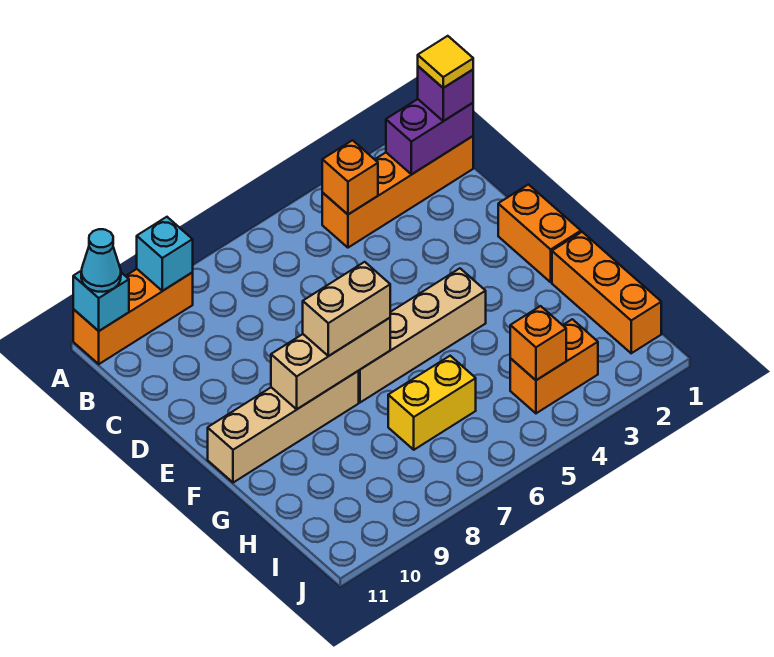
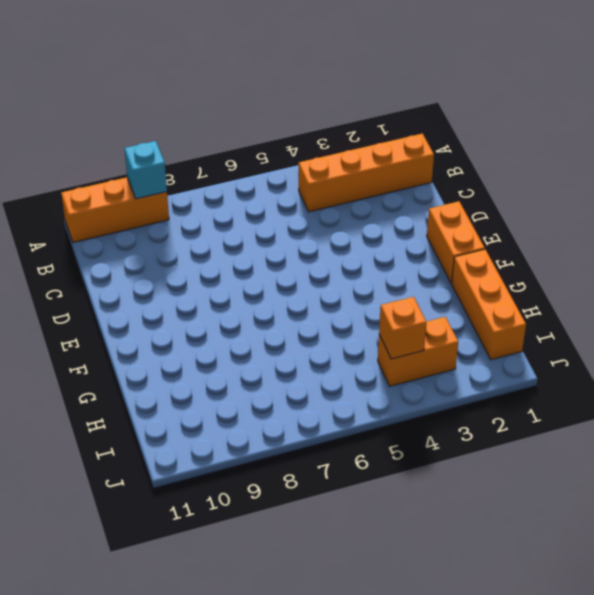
none -> tan brick F4:F7 level 1
none -> tan brick F8:F11 level 1
none -> yellow brick H6:H7 level 1

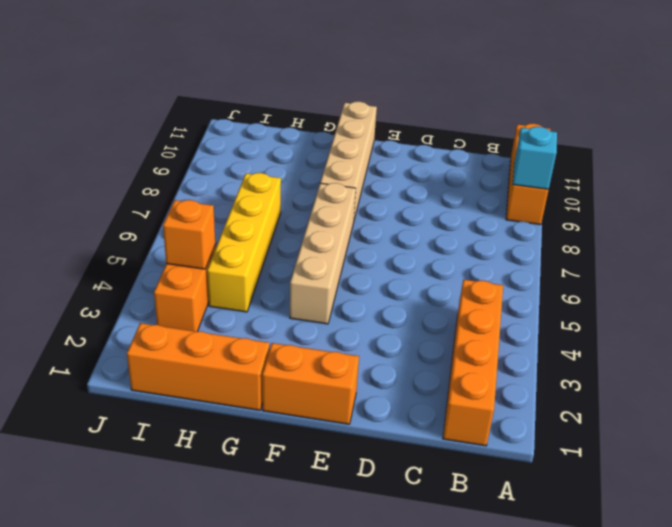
yellow brick H4:H7 level 1 -> yellow brick H6:H7 level 1
none -> cyan brick A11 level 2
none -> purple brick B1:B2 level 2
none -> orange brick B4 level 2

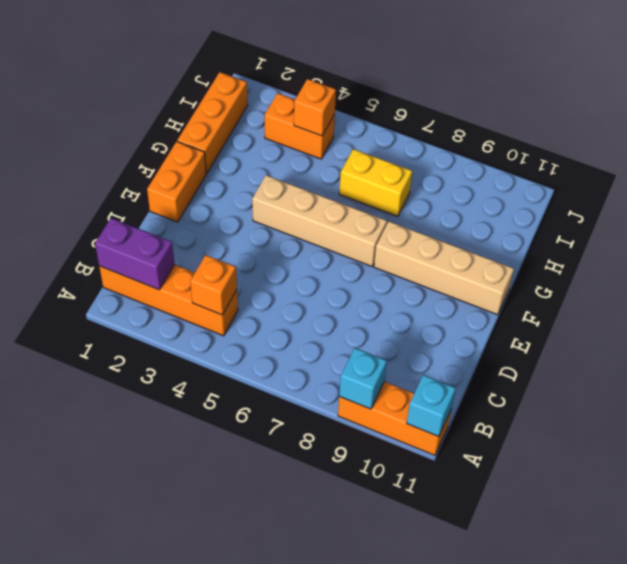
none -> tan brick F7:F9 level 2
none -> cyan cone A11 level 3
none -> purple brick B1 level 3

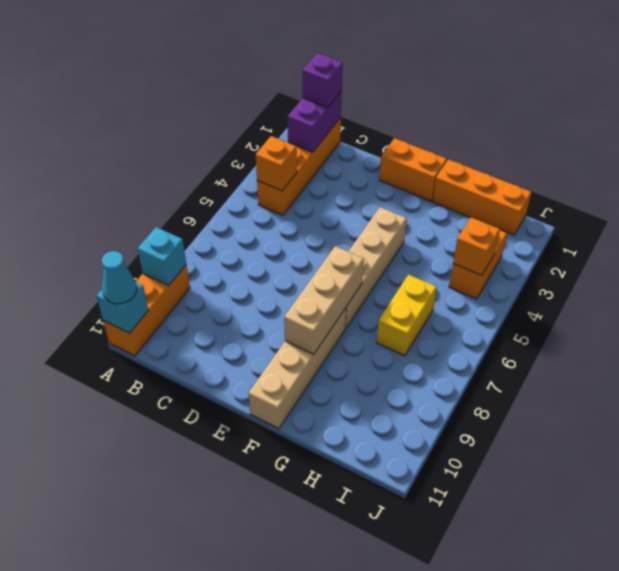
none -> tan brick F7:F8 level 3
none -> yellow tile B1 level 4

